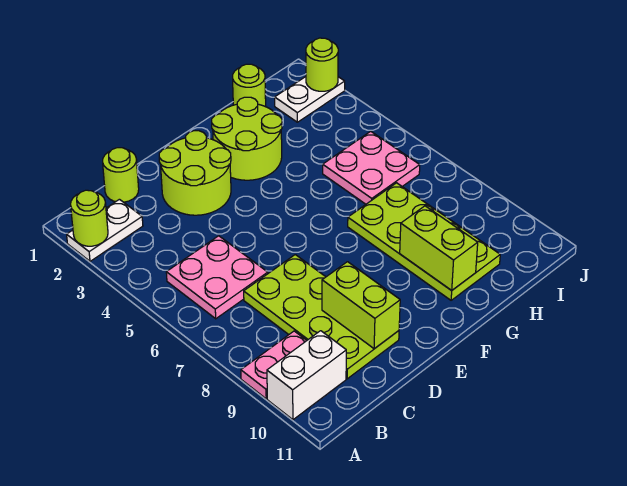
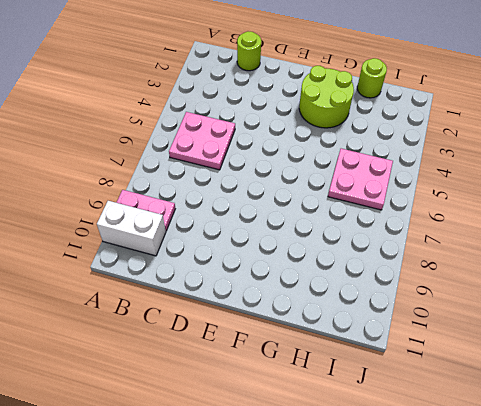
none -> white plate A2:B2 level 1
none -> lime plate C7:D10 level 1
none -> lime round brick D2:E3 level 1

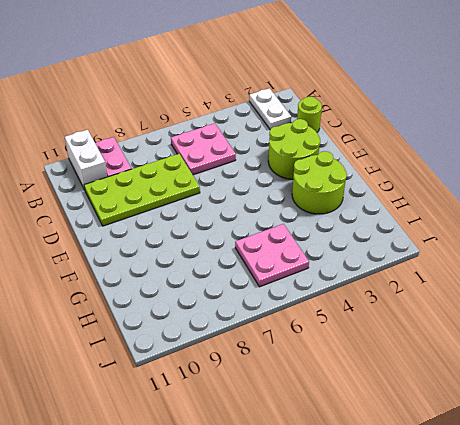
none -> lime plate G7:H10 level 1
none -> lime round brick H1 level 1
none -> white plate I2:J2 level 1

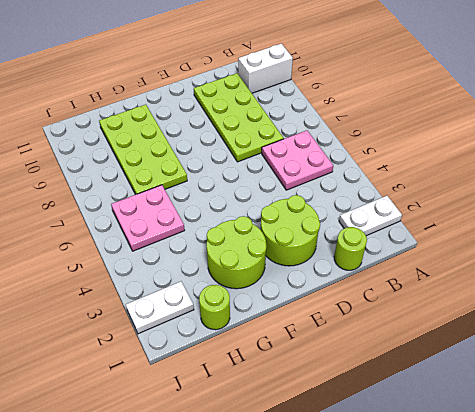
none -> pink plate A9:B9 level 1
none -> lime round brick A2 level 2
none -> lime brick D9:D10 level 2

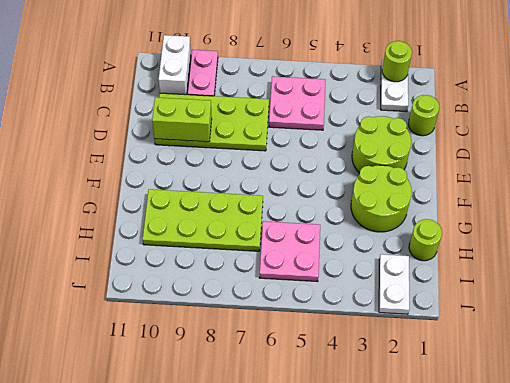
none -> lime brick G9:G10 level 2
none -> lime round brick J2 level 2

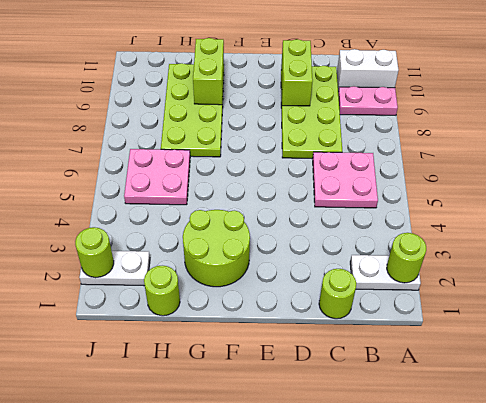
none -> lime round brick D2:E3 level 1

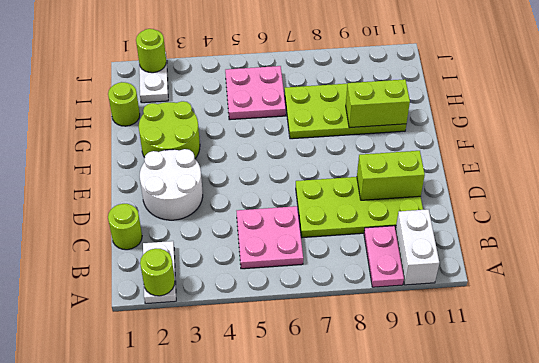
white round brick D2:E3 level 1 -> lime round brick D2:E3 level 1

